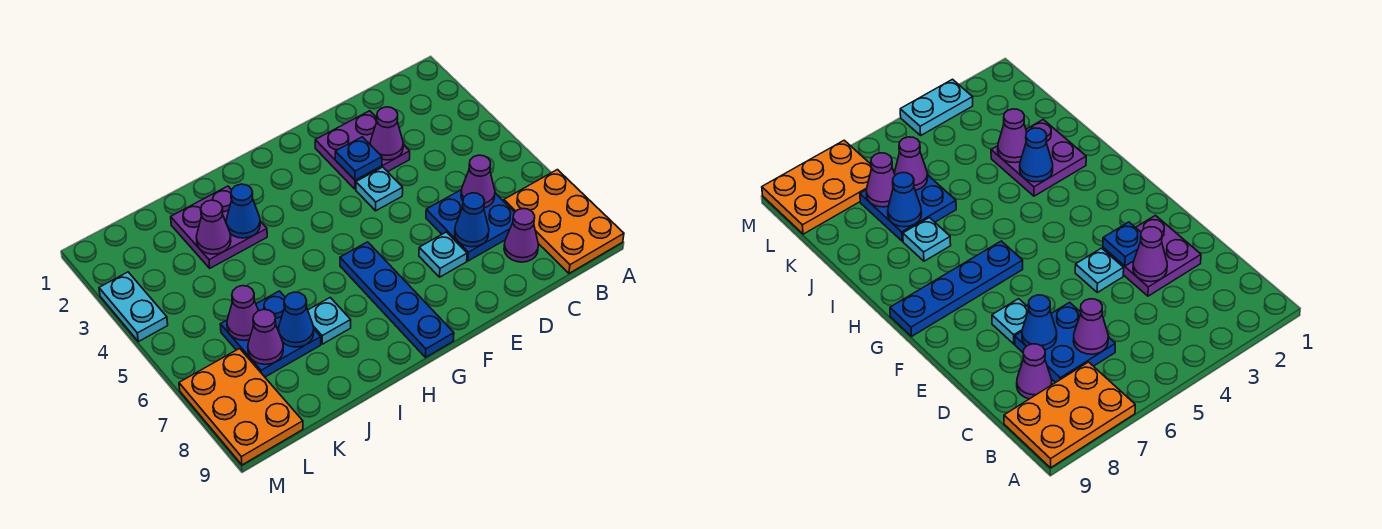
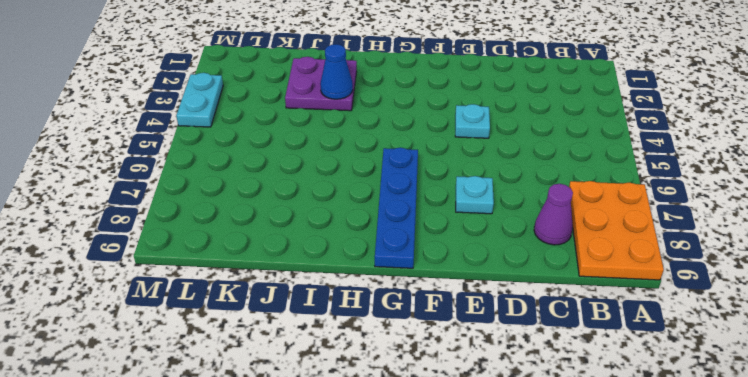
none -> blue plate C6:D7 level 1
none -> purple plate D2:E3 level 1
none -> cyan plate I7 level 1

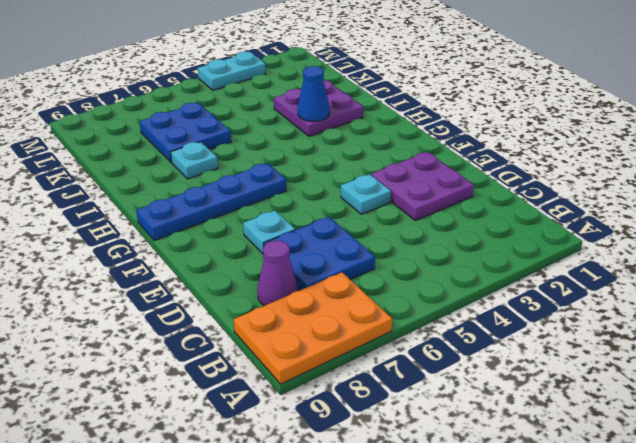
none -> orange plate L7:M9 level 1
none -> purple cone C6 level 2
none -> purple cone D3 level 2

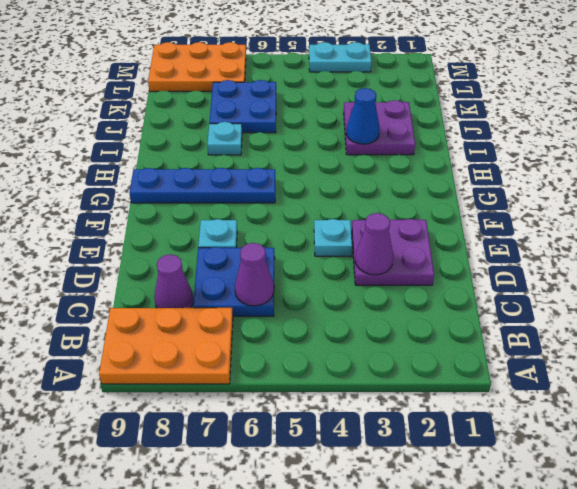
none -> blue cone D7 level 2
none -> blue plate E3 level 2
none -> purple cone J3 level 2

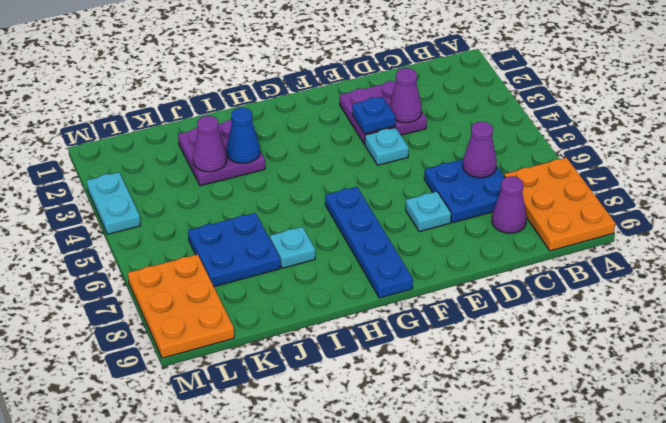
none -> blue cone D7 level 2
none -> blue cone J7 level 2
none -> purple cone K6 level 2

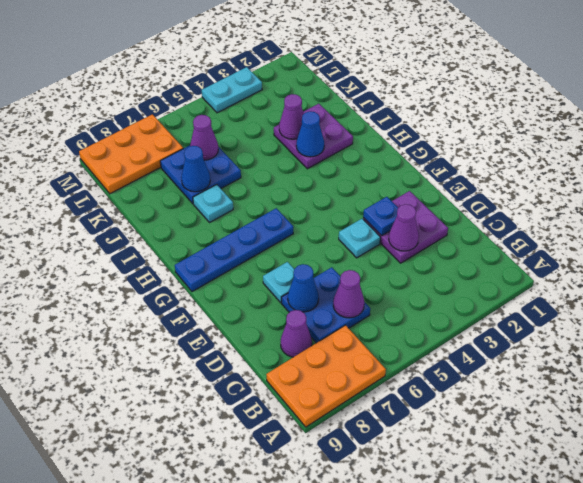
none -> purple cone K7 level 2

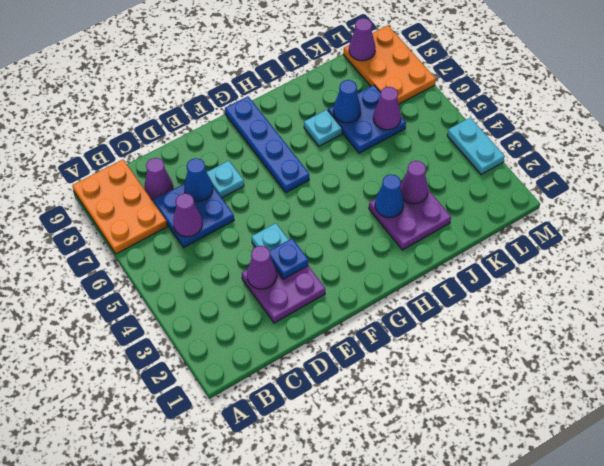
purple cone L9 level 2 -> purple cone K7 level 2

